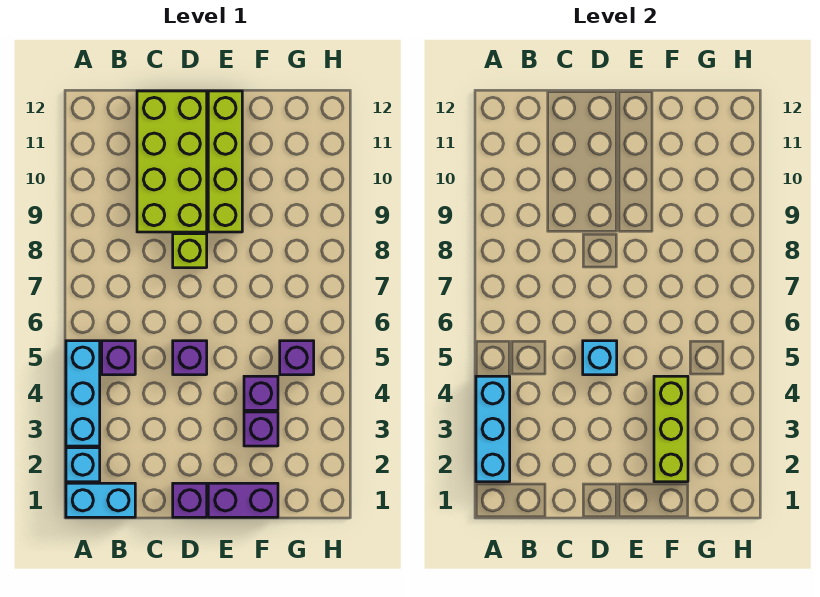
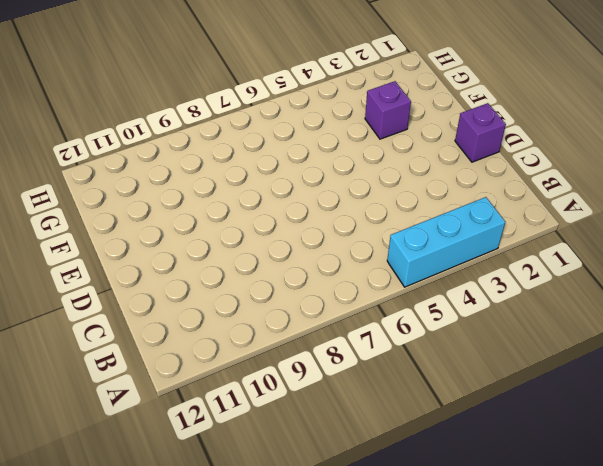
none -> cyan brick A1:B1 level 1
none -> cyan brick A2 level 1
none -> purple brick B5 level 1

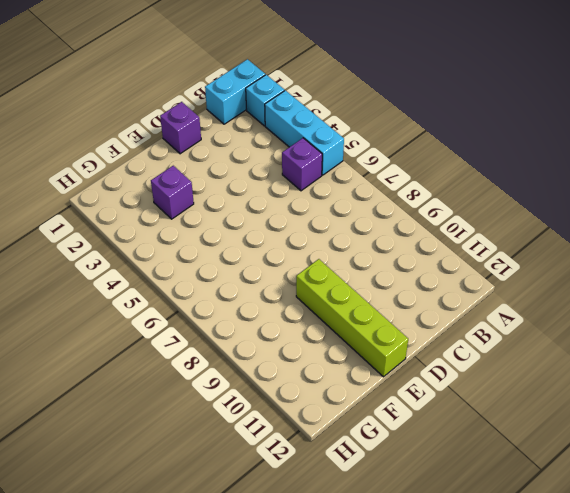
none -> lime brick C9:D12 level 1
none -> purple brick D5 level 1
none -> lime brick D8 level 1

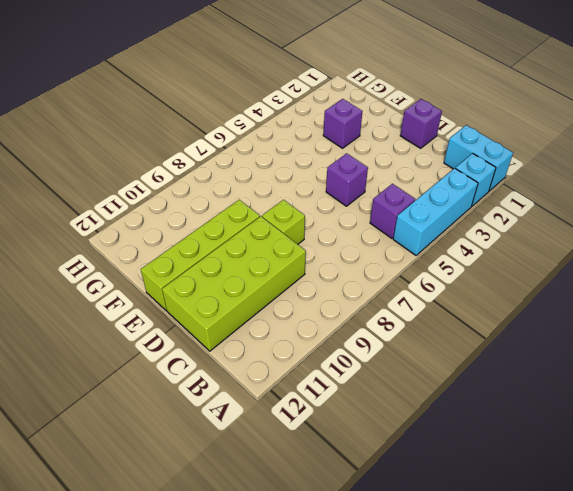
none -> purple brick E1:F1 level 1
none -> purple brick F4 level 1
none -> purple brick G5 level 1

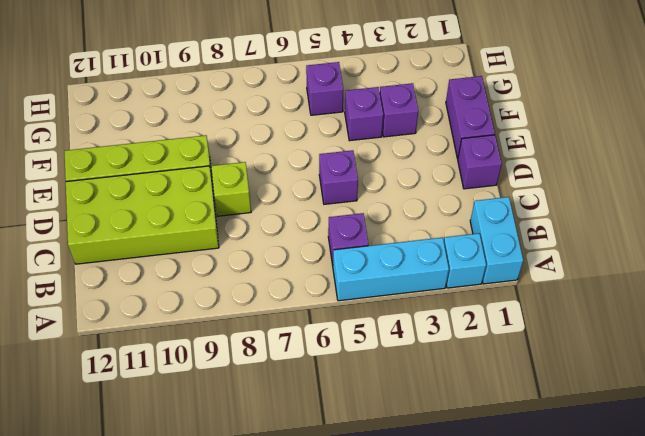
none -> cyan brick A2:A4 level 2
none -> cyan brick D5 level 2
none -> lime brick F2:F4 level 2

